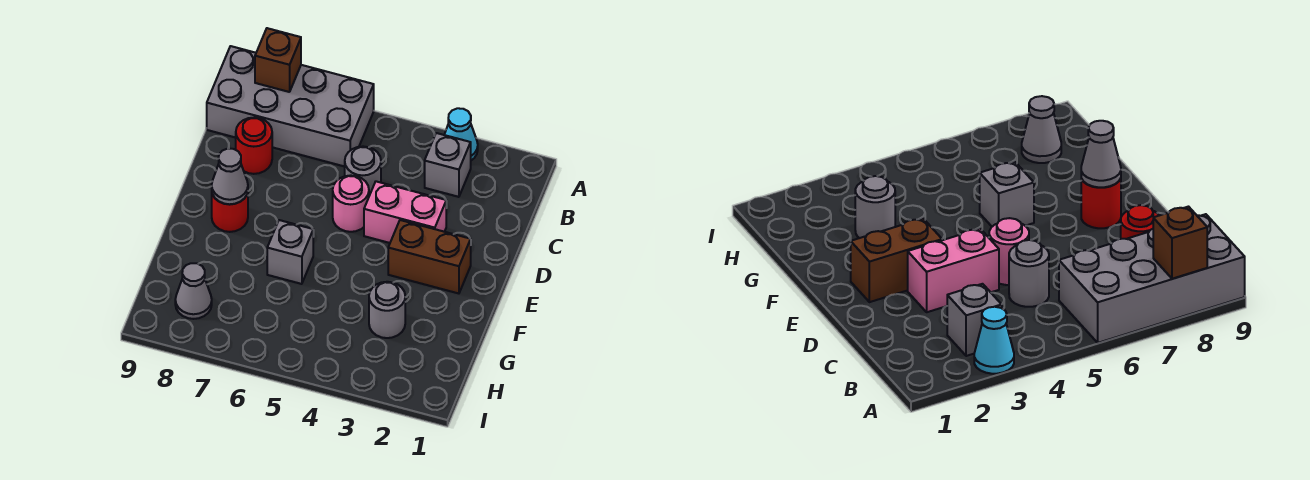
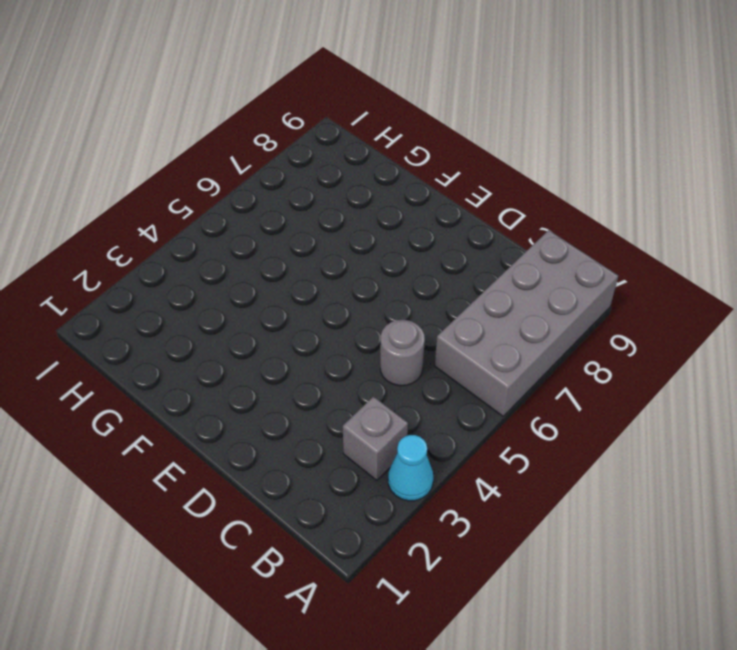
none -> red round brick C8 level 1
none -> pink brick D3:D4 level 1
none -> pink round brick D5 level 1

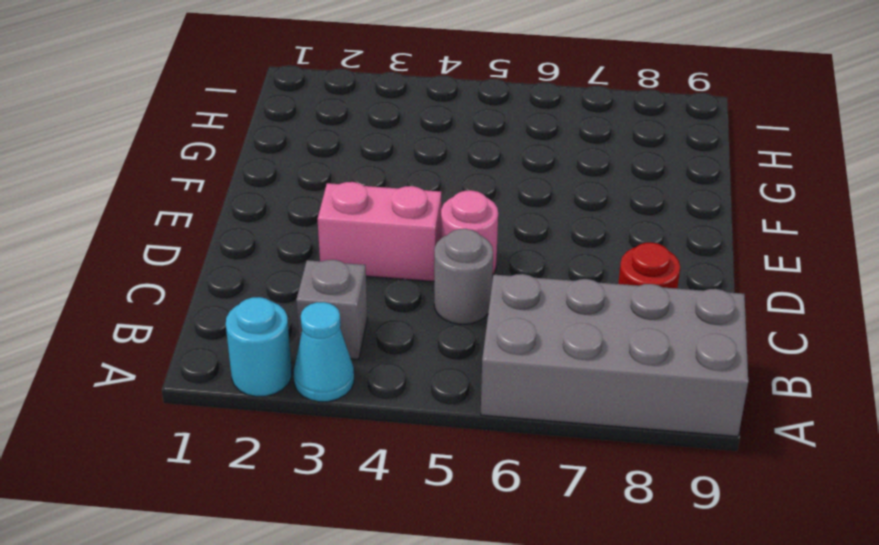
cyan round brick A2 level 1 -> none
none -> brown brick E2:E3 level 1
none -> red round brick E8 level 1
none -> grey brick F6 level 1

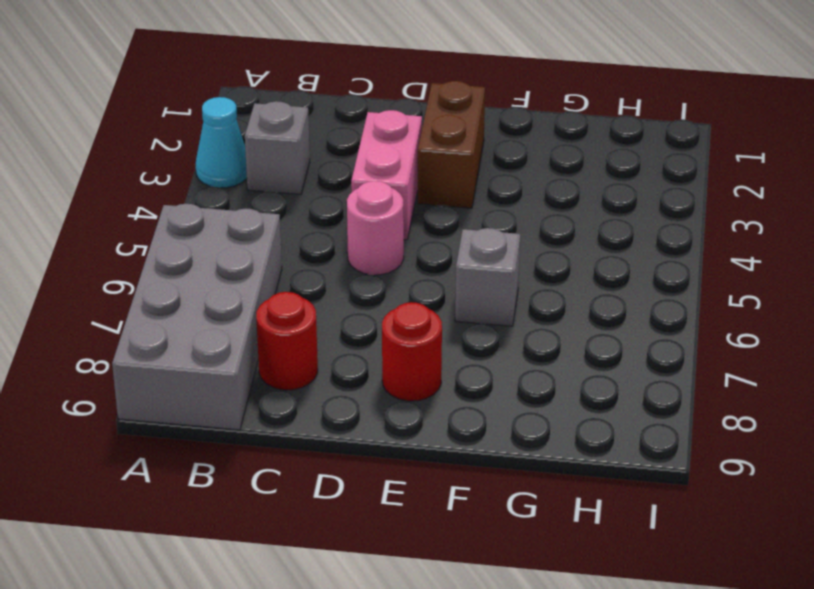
none -> grey round brick C5 level 1
none -> grey round brick G3 level 1
none -> grey cone H8 level 1

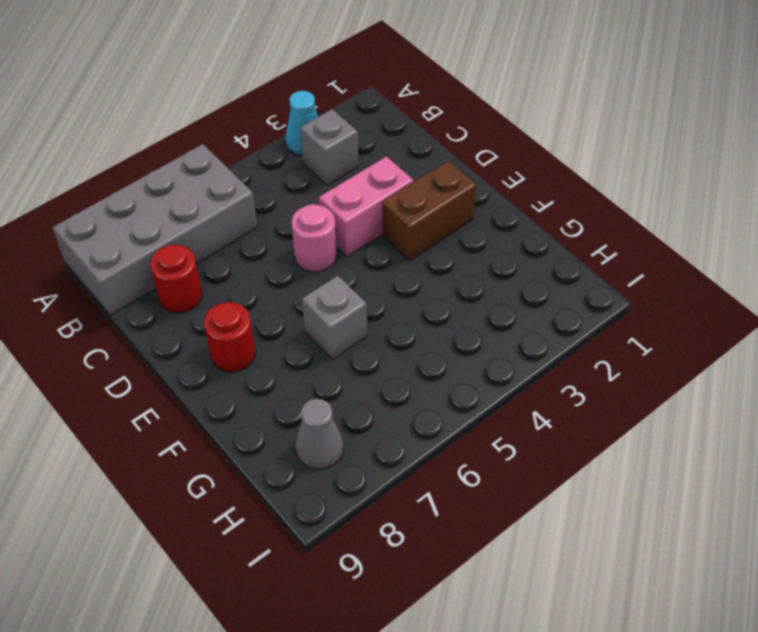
none -> grey round brick C5 level 1
none -> grey round brick G3 level 1
none -> brown brick A8 level 2

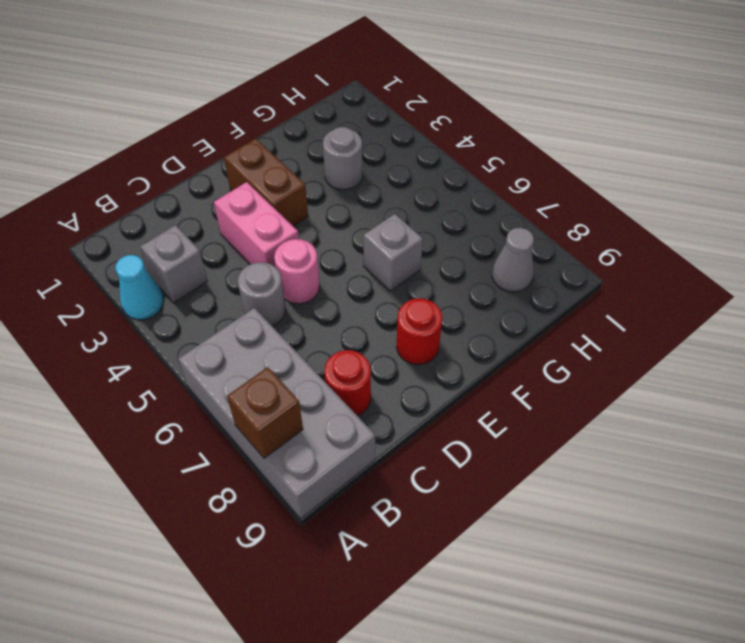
none -> grey cone E8 level 2

